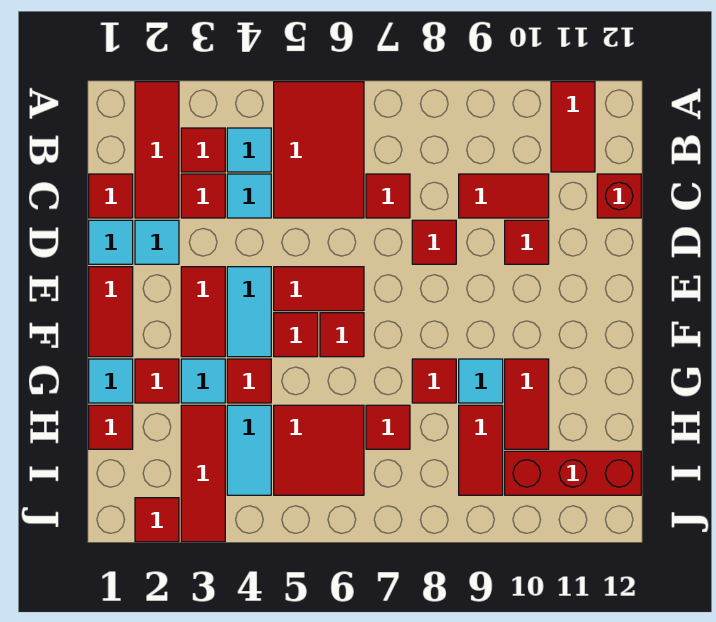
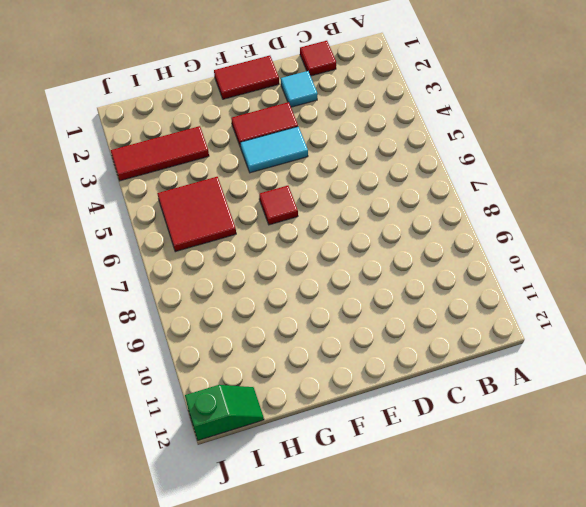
green slope I12:J12 level 1 top J -> red brick I10:I12 level 1
none -> red tile A2:C2 level 1
none -> red tile A5:C6 level 1
none -> red tile A11:B11 level 1
none -> red tile B3 level 1

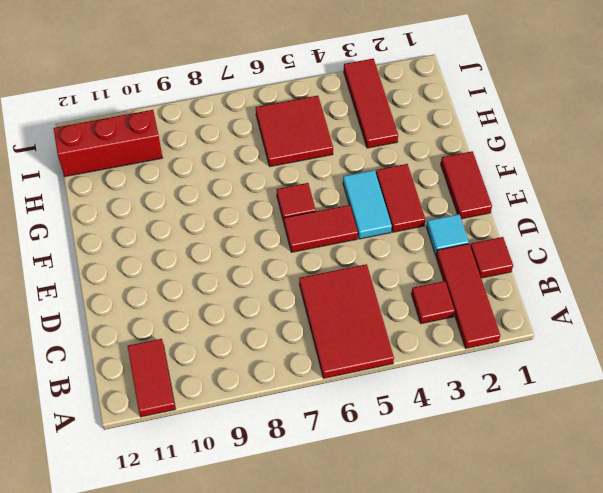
none -> cyan tile B4 level 1
none -> red tile C3 level 1
none -> cyan tile C4 level 1
none -> red tile C7 level 1

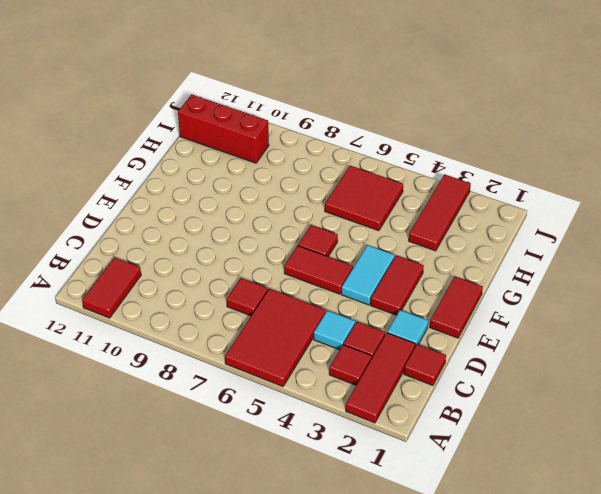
none -> cyan tile B4 level 1
none -> red tile C9:C10 level 1
none -> red brick C12 level 1
none -> cyan tile D1 level 1

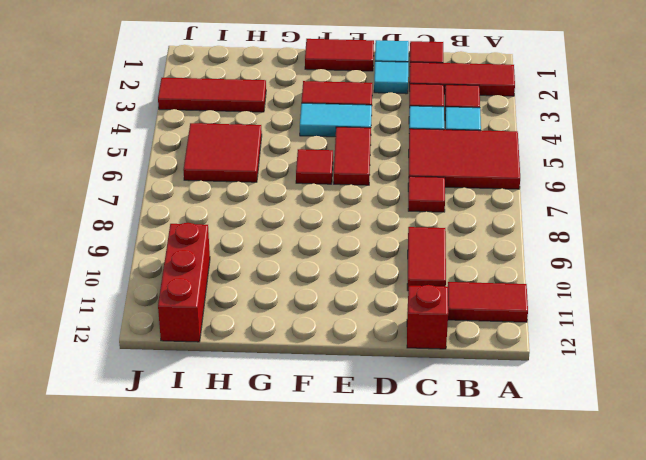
none -> red tile D8 level 1
none -> red tile D10 level 1
none -> red tile F5 level 1
none -> cyan tile G1 level 1

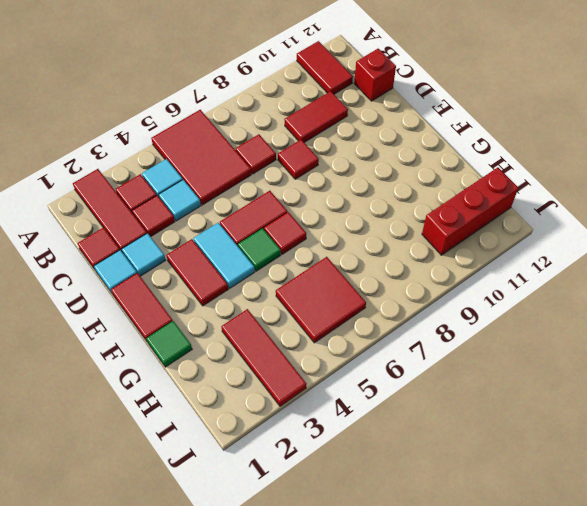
green tile F5 level 1 -> red tile F5 level 1
green tile G1 level 1 -> cyan tile G1 level 1
none -> red tile D10 level 1
none -> red tile G2 level 1
none -> cyan tile G3 level 1
none -> red tile G4 level 1

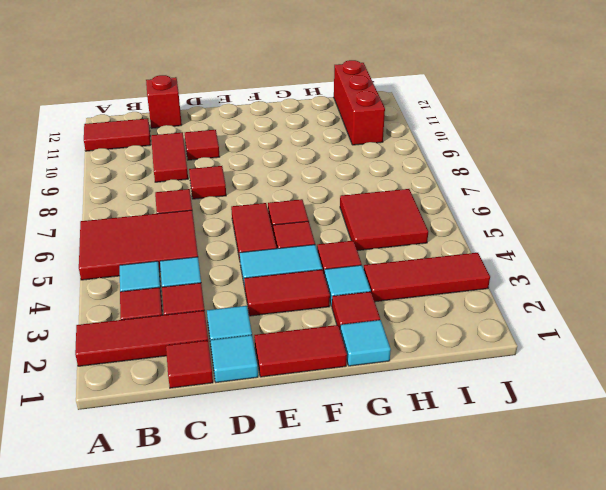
none -> red tile G8 level 1
none -> cyan tile G9 level 1
none -> red tile G10:H10 level 1
none -> red tile H1 level 1

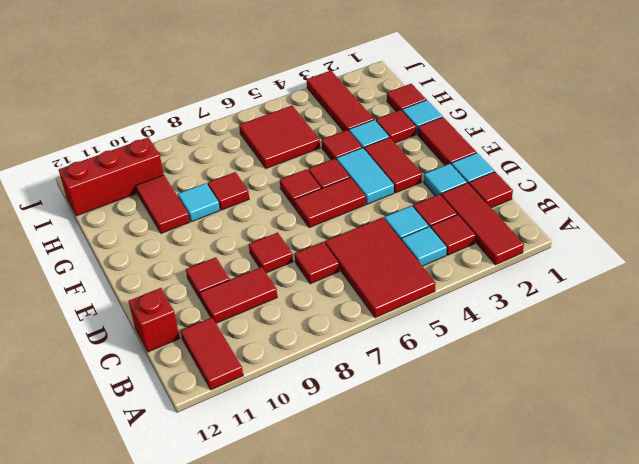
none -> cyan tile H4:I4 level 1
none -> red tile H7 level 1
none -> red tile H9:I9 level 1
none -> red tile J2 level 1

